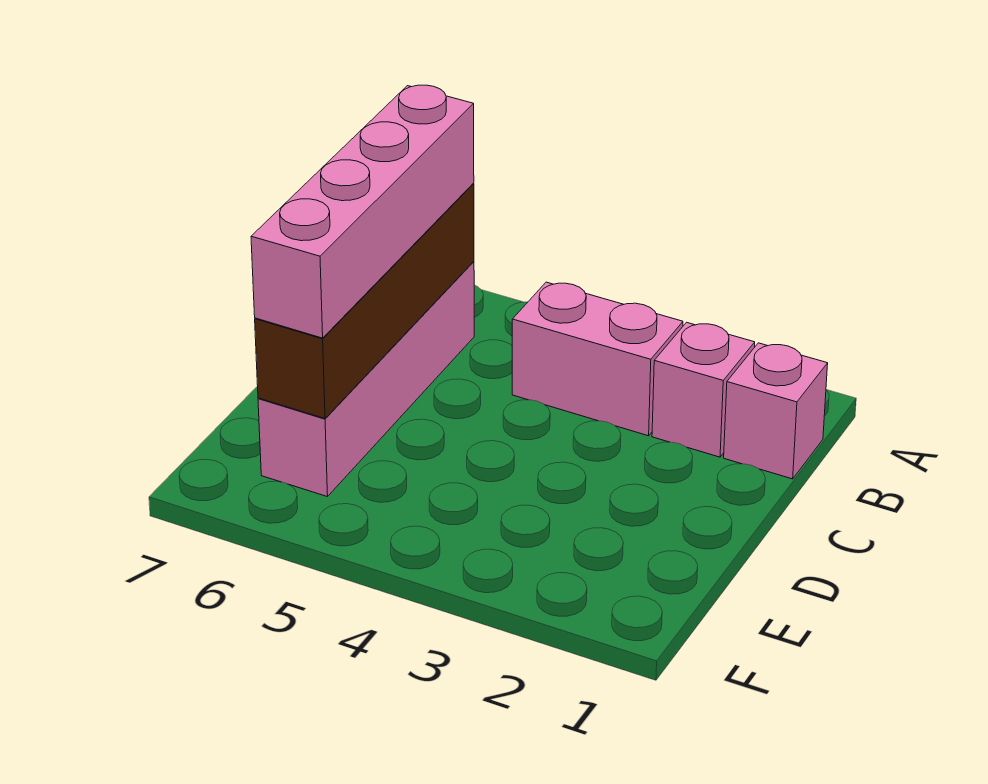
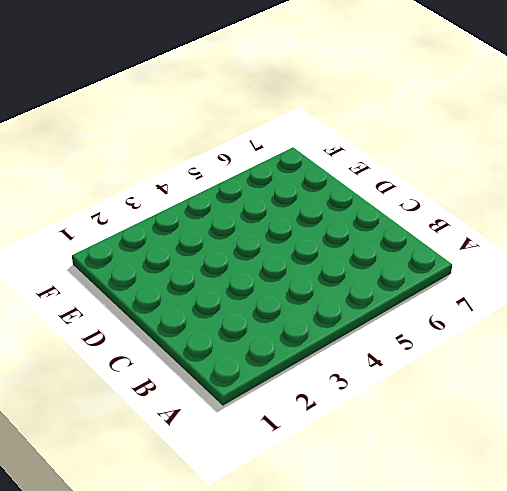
none -> pink brick B1 level 1
none -> pink brick B2 level 1

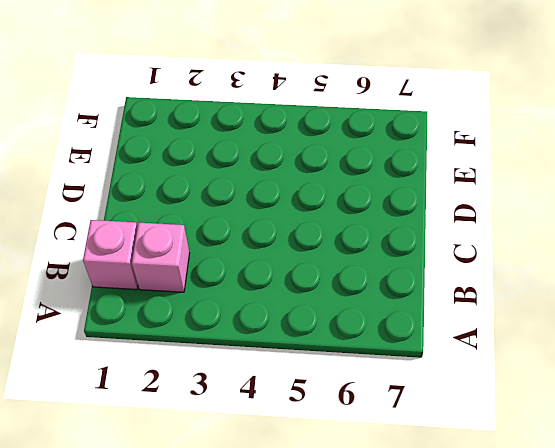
none -> pink brick B3:B4 level 1
none -> pink brick B6:E6 level 1

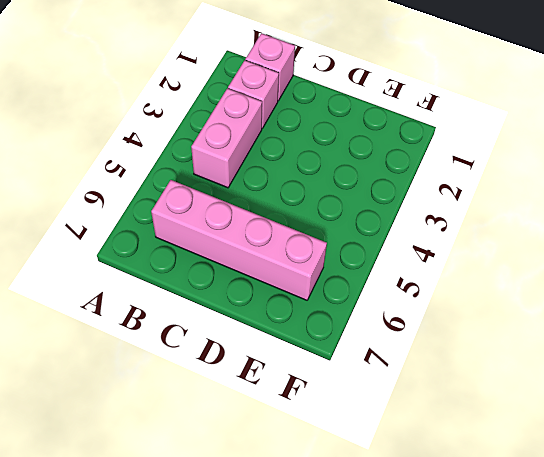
none -> brown brick B6:E6 level 2
none -> pink brick B6:E6 level 3

